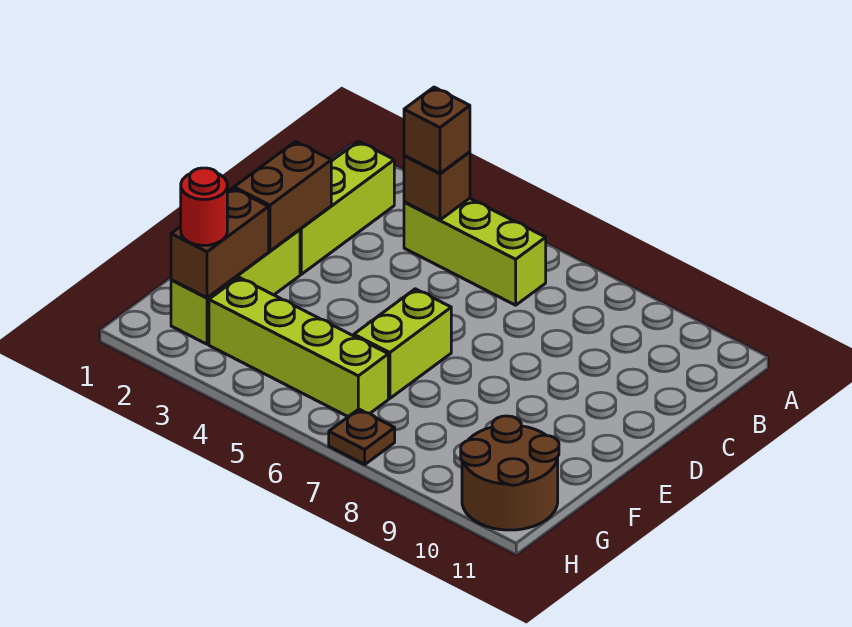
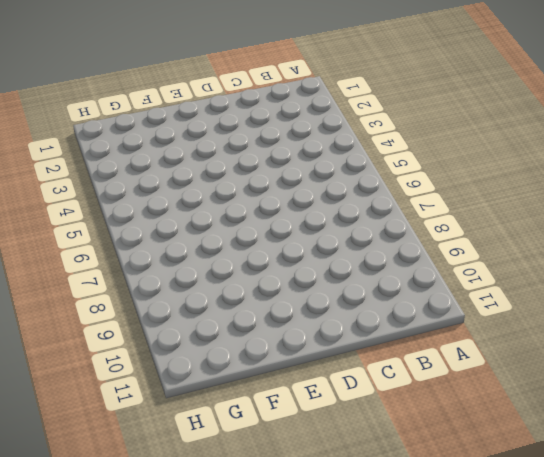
none -> lime brick B2:D2 level 1
none -> lime brick B4:B6 level 1
none -> lime brick E2:G2 level 1

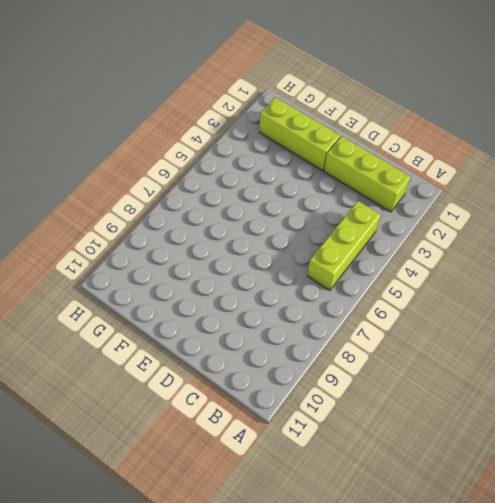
none -> lime brick E6:F6 level 1
none -> lime brick G3:G6 level 1
none -> brown round brick G10:H11 level 1

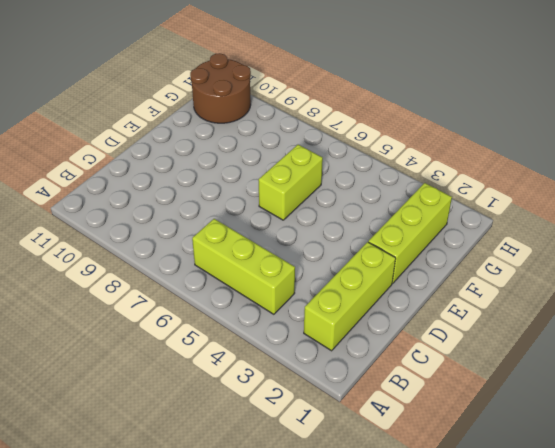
none -> lime brick G3:G6 level 1
none -> brown plate H7 level 1
none -> brown brick B4 level 2

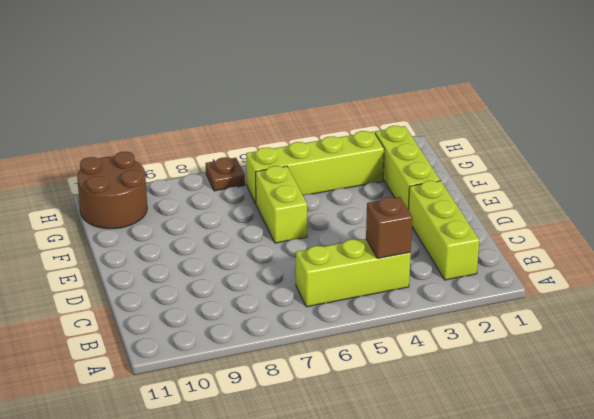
none -> brown brick D2:E2 level 2
none -> brown brick F2:G2 level 2
none -> brown brick B4 level 3

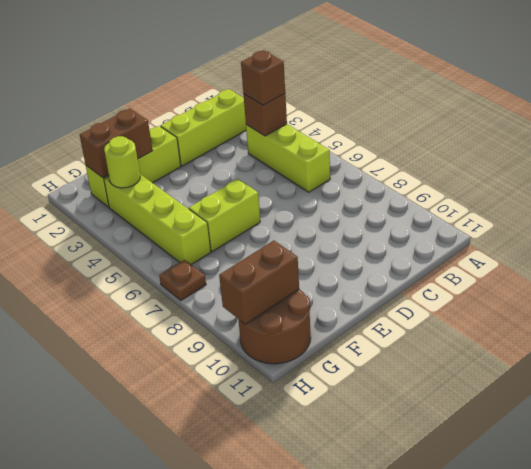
lime round brick G3 level 2 -> none
brown brick G10:H10 level 2 -> brown brick D2:E2 level 2
none -> red round brick G2 level 3

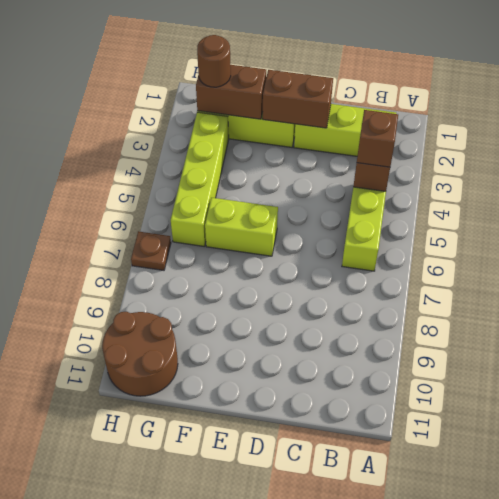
brown round brick G2 level 3 -> red round brick G2 level 3

